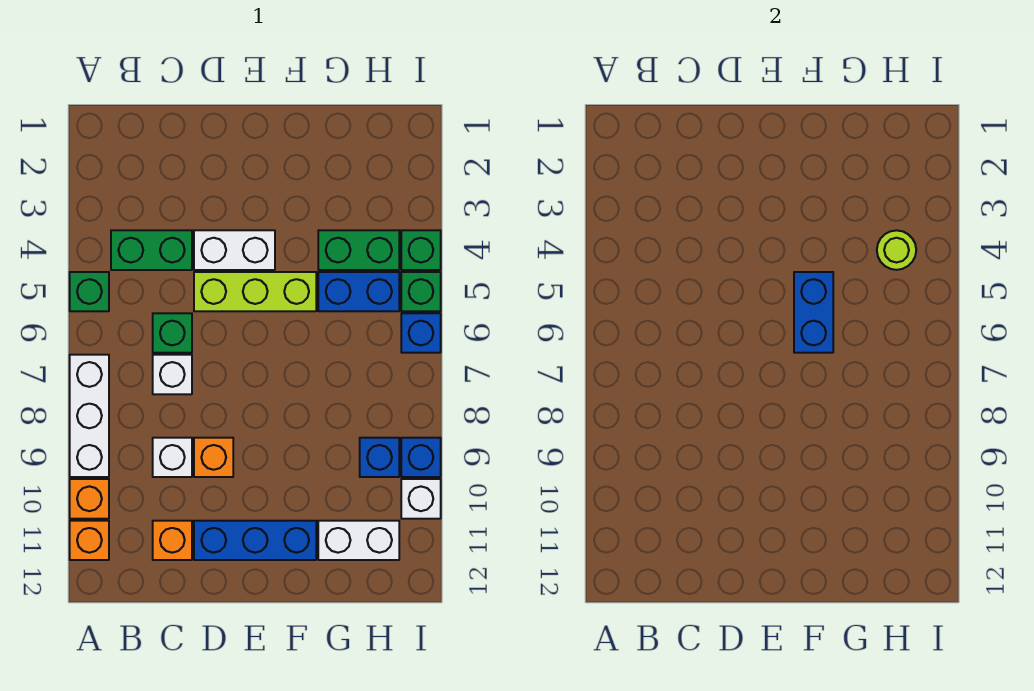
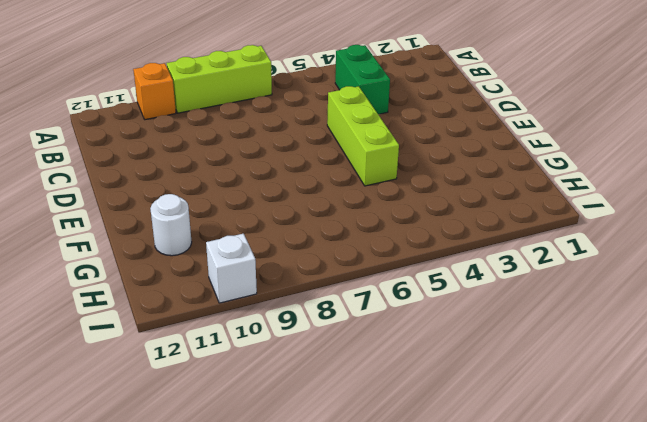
lime brick A7:A9 level 1 -> white brick A7:A9 level 1
white round brick G11 level 1 -> white brick G11:H11 level 1
none -> green brick A5 level 1
none -> orange brick A11 level 1
none -> green brick C6 level 1

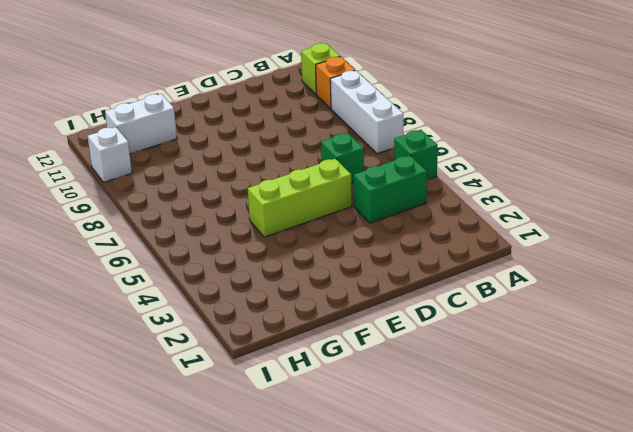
lime brick A11 level 1 -> orange brick A11 level 1
none -> white brick C7 level 1
none -> white brick C9 level 1
none -> orange brick C11 level 1

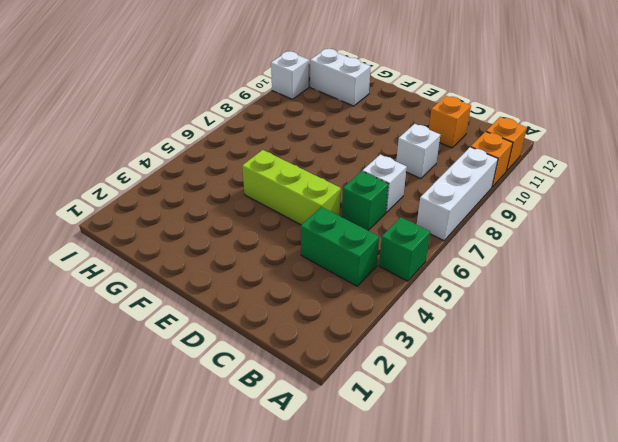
none -> white brick D4:E4 level 1
none -> orange brick D9 level 1
none -> blue brick D11:F11 level 1

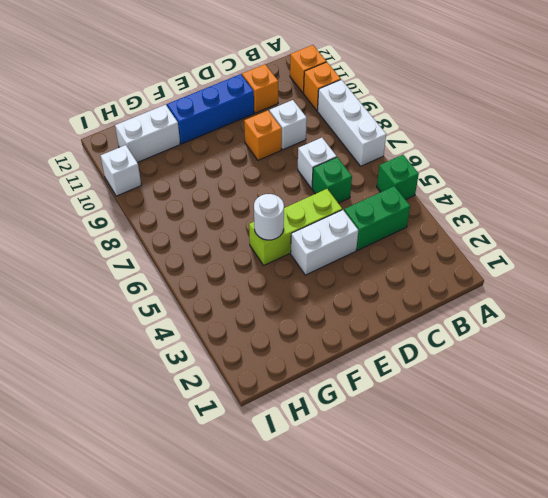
white round brick F5 level 2 -> blue brick F5:F6 level 2
none -> green brick G4:H4 level 1
none -> blue brick G5:H5 level 1
none -> blue brick H9 level 1

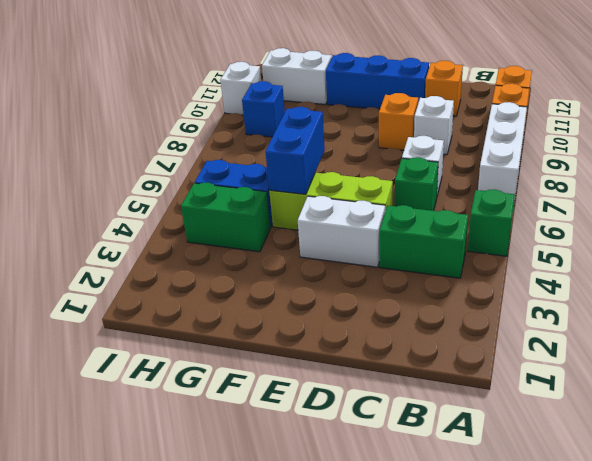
none -> green brick I4 level 1
none -> green brick I5 level 1
none -> blue brick I6 level 1

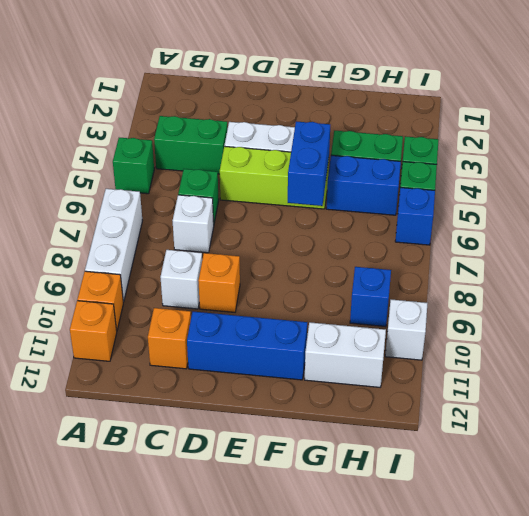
none -> blue brick I9 level 1
none -> lime round brick H4 level 2

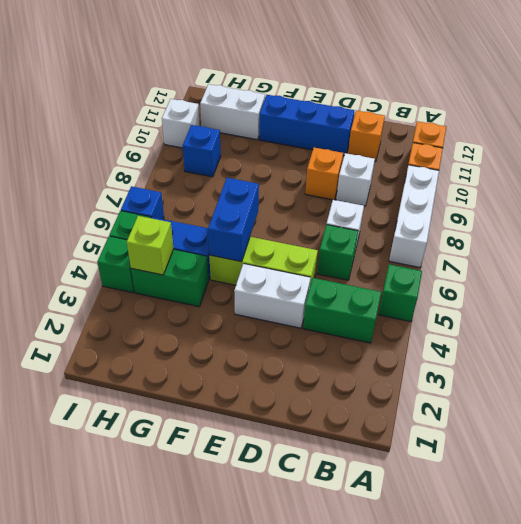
lime brick H4 level 2 -> lime round brick H4 level 2
none -> blue brick I9 level 1

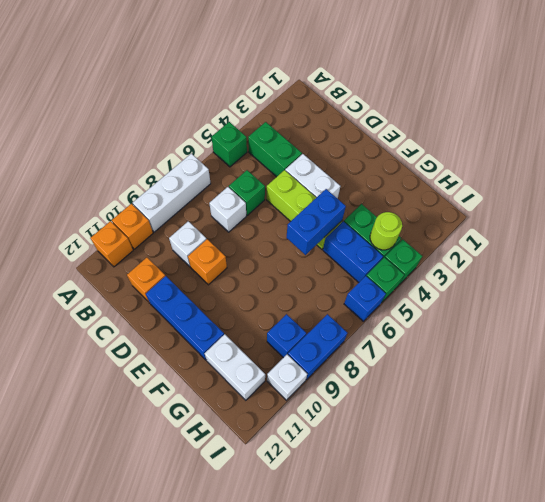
blue brick I8:I9 level 1 -> blue brick I9 level 1

